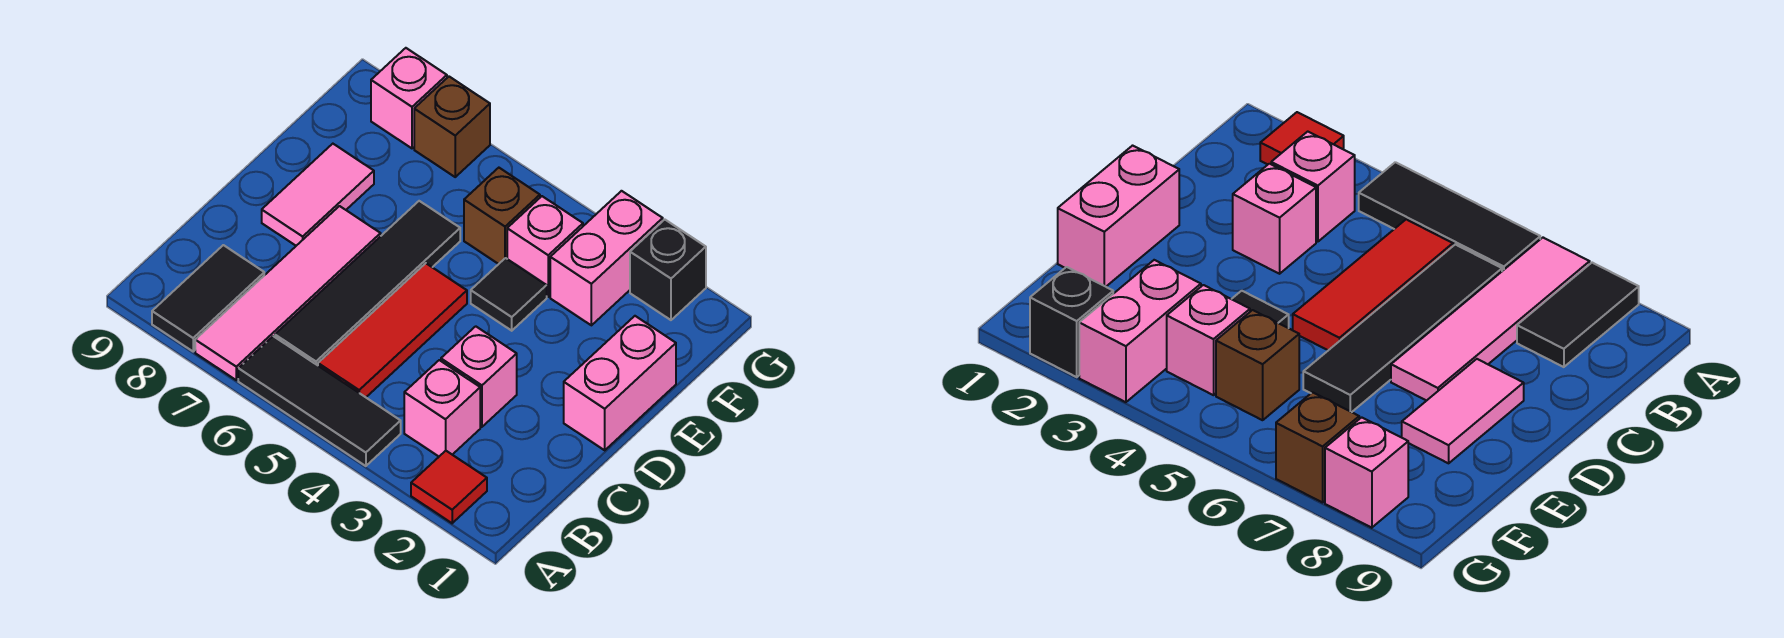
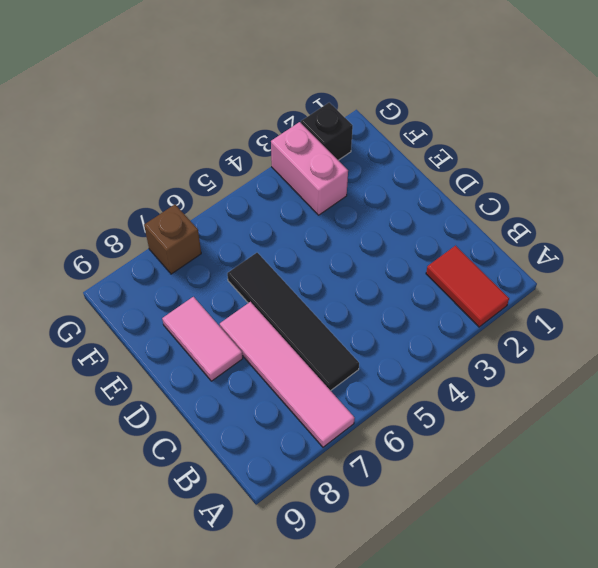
red tile A2:B2 level 1 -> red tile A2 level 1
none -> black tile A4:A6 level 1
none -> black tile A8:B8 level 1
none -> pink brick B3 level 1

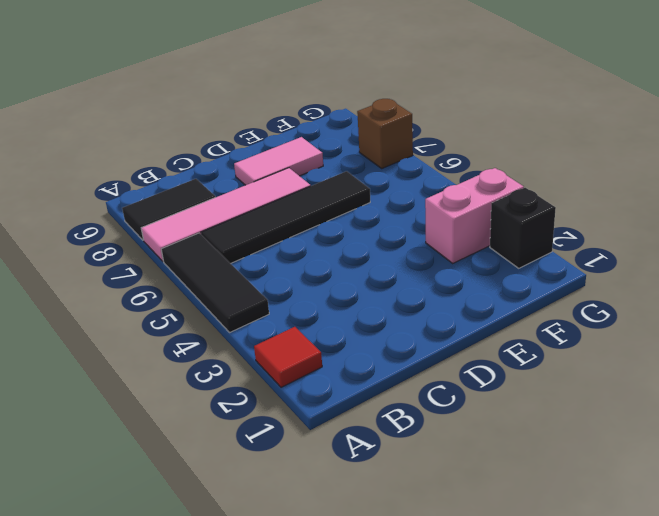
none -> pink brick B3 level 1
none -> red tile B5:D5 level 1
none -> pink brick C3 level 1

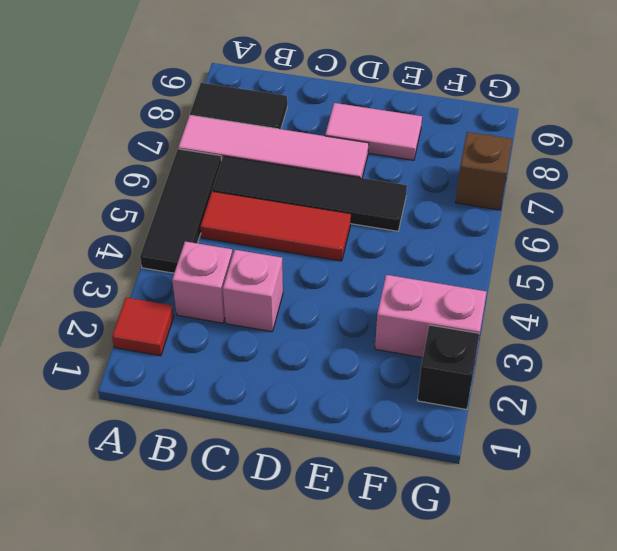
none -> pink brick D1:E1 level 1
none -> black tile E4 level 1
none -> pink brick F4 level 1

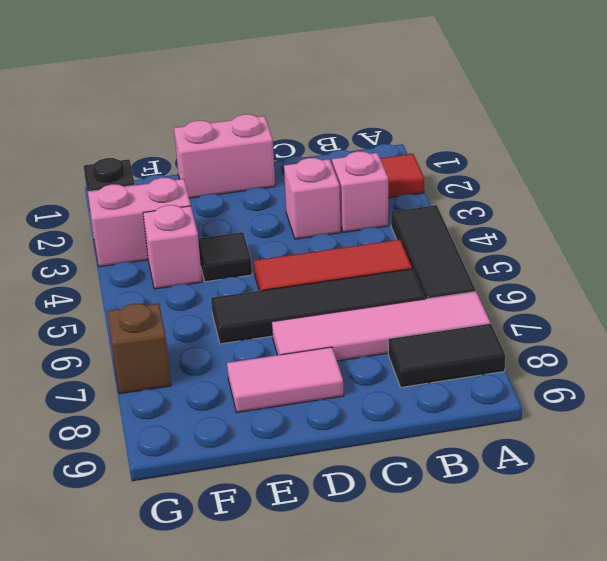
none -> brown brick F5 level 1
none -> pink brick G8 level 1

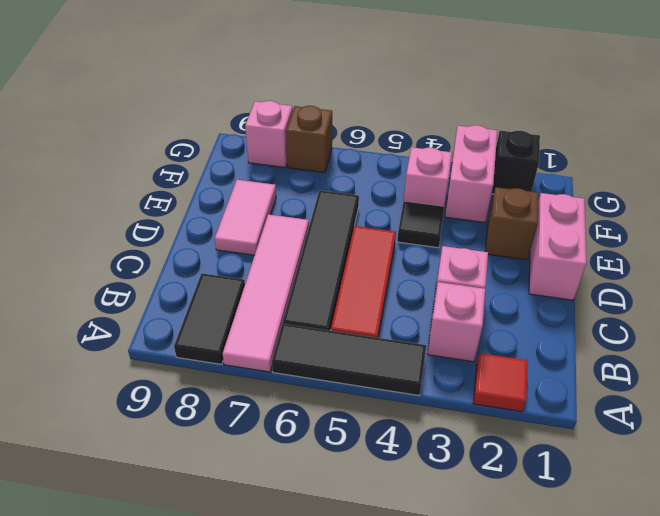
brown brick E2 level 1 -> brown brick F5 level 1

